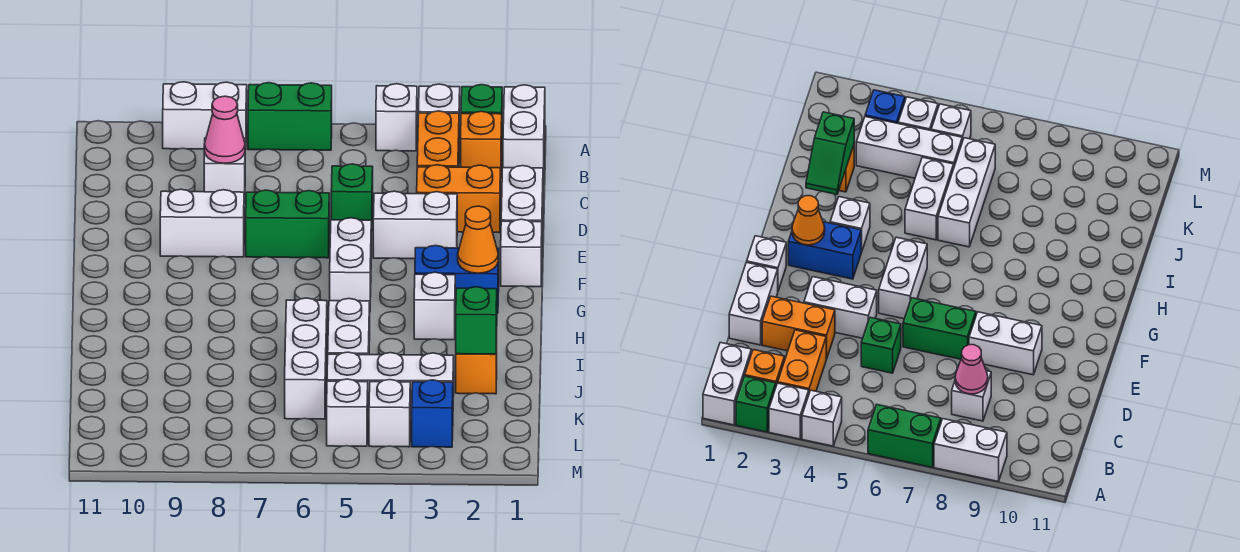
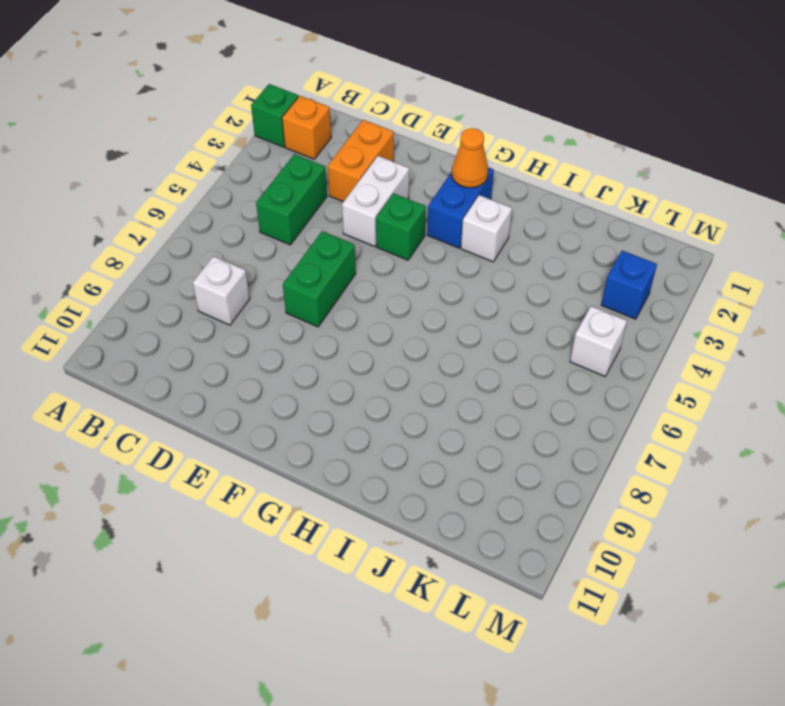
green brick C4:C5 level 1 -> green brick A6:A7 level 1
green brick F4 level 1 -> green brick D5 level 1
none -> white brick A1:B1 level 1
none -> white brick A3 level 1
none -> white brick A4 level 1

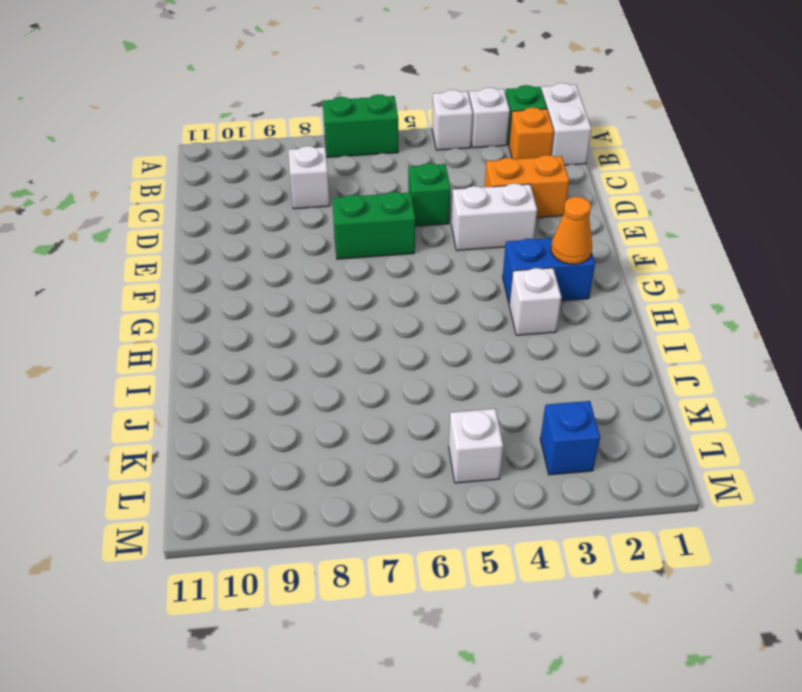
none -> white brick A8:A9 level 1
none -> orange brick B3:C3 level 1
none -> white brick D1:E1 level 1

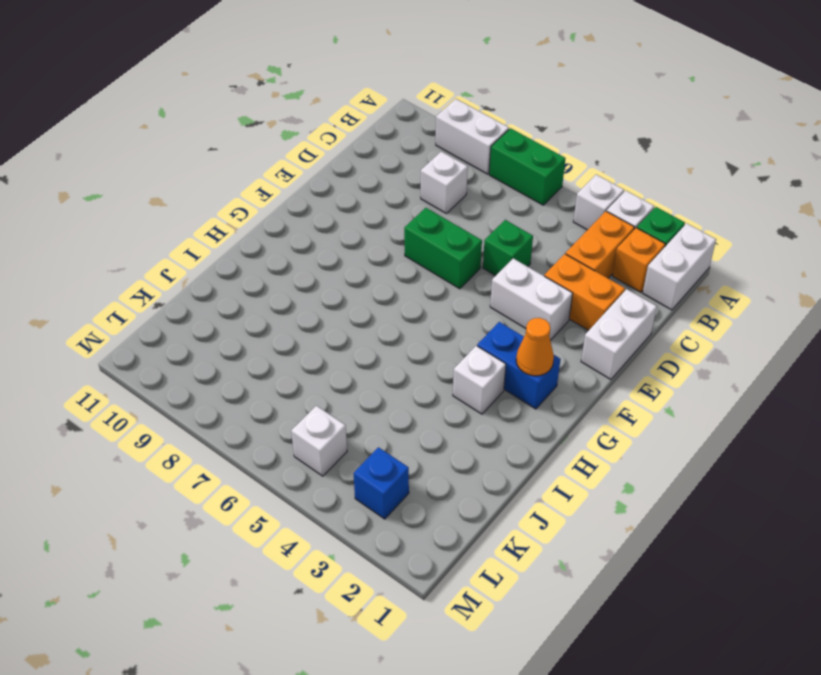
none -> white brick E8:E9 level 1
none -> white brick F1 level 1
none -> white brick F5:G5 level 1

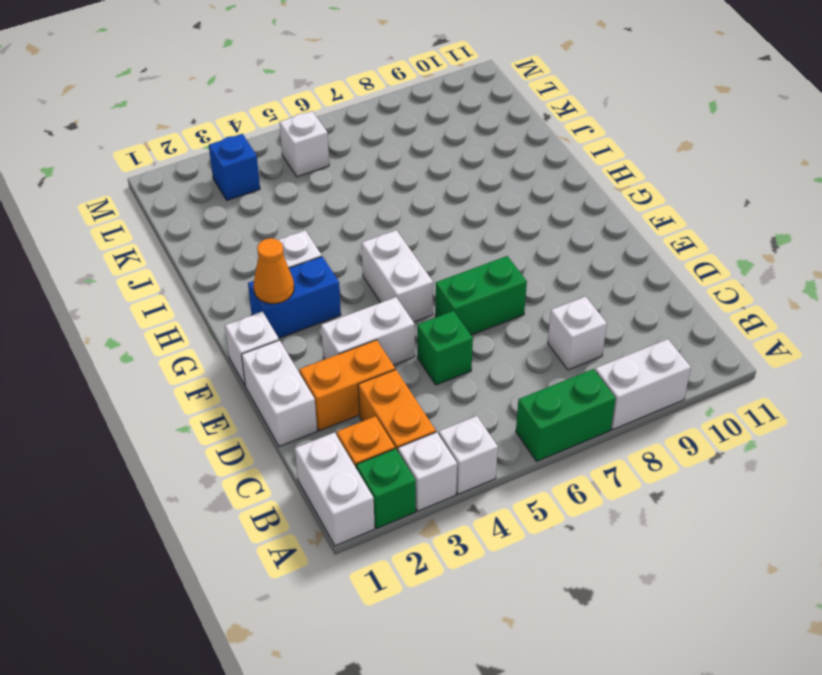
none -> white brick E8:E9 level 1
none -> white brick I5:J5 level 1
none -> white brick I6:K6 level 1

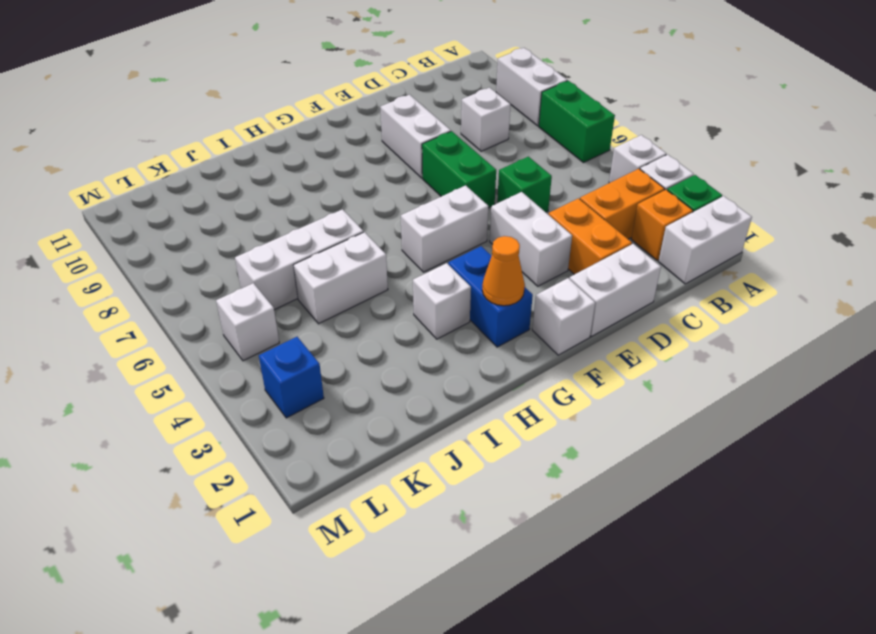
none -> orange brick J2 level 1
none -> white brick K3:K5 level 1
none -> white brick L4 level 1

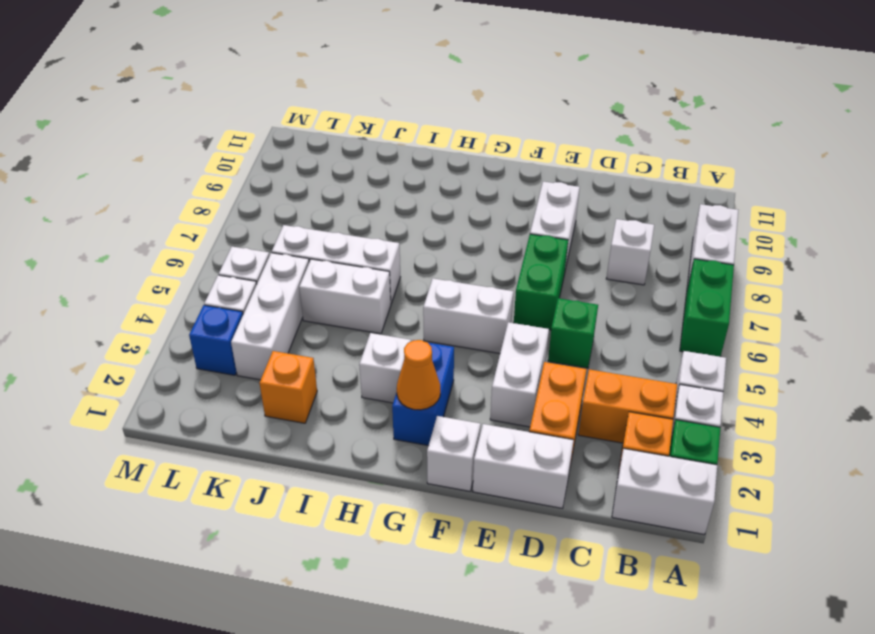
none -> pink cone C8 level 2
none -> green slope I2:J2 level 2 top J

